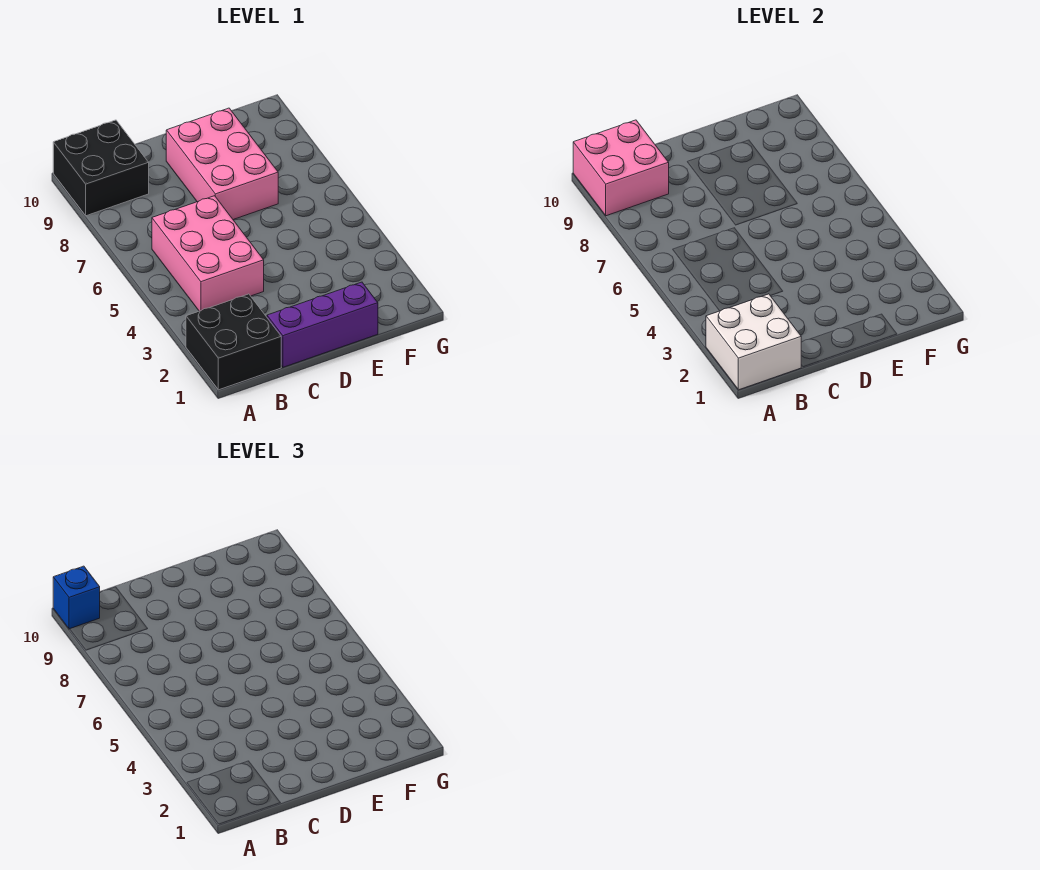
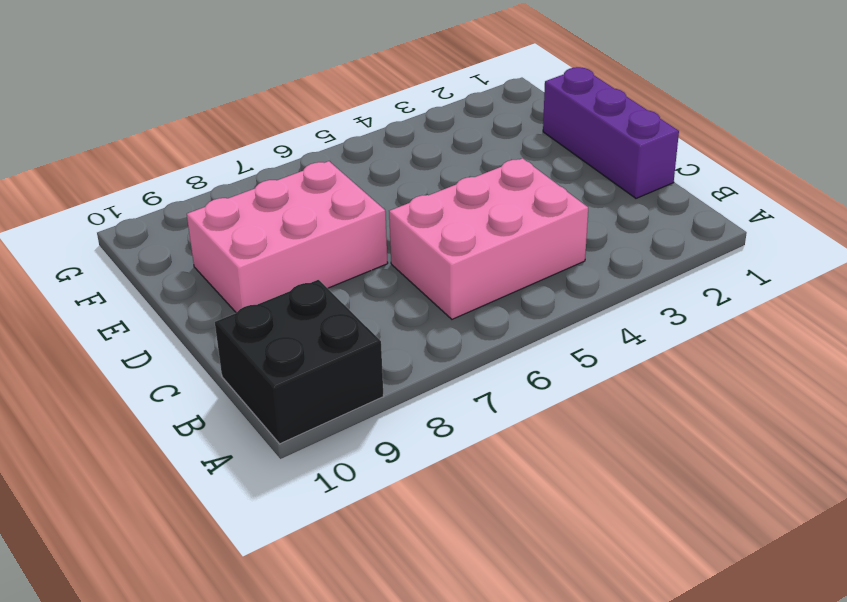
none -> black brick A1:B2 level 1
none -> white brick A1:B2 level 2

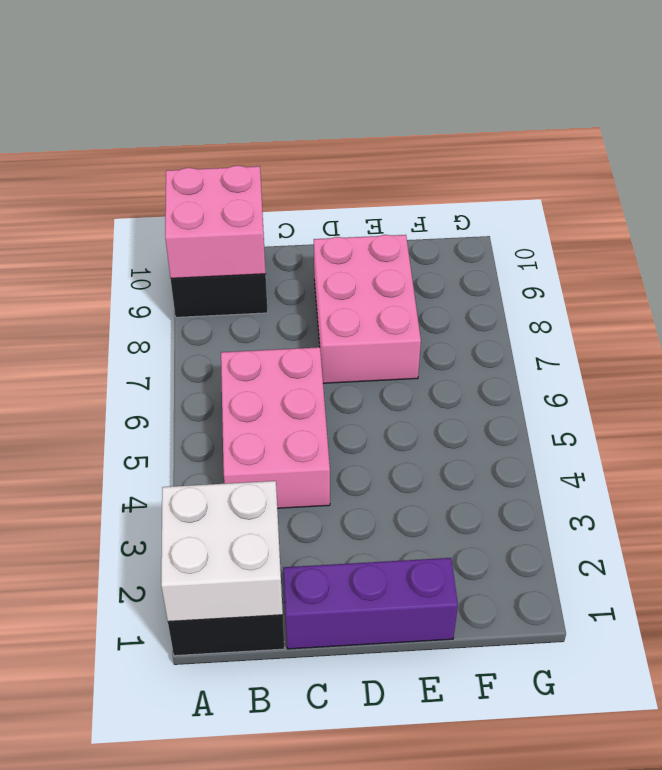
none -> blue brick A10 level 3

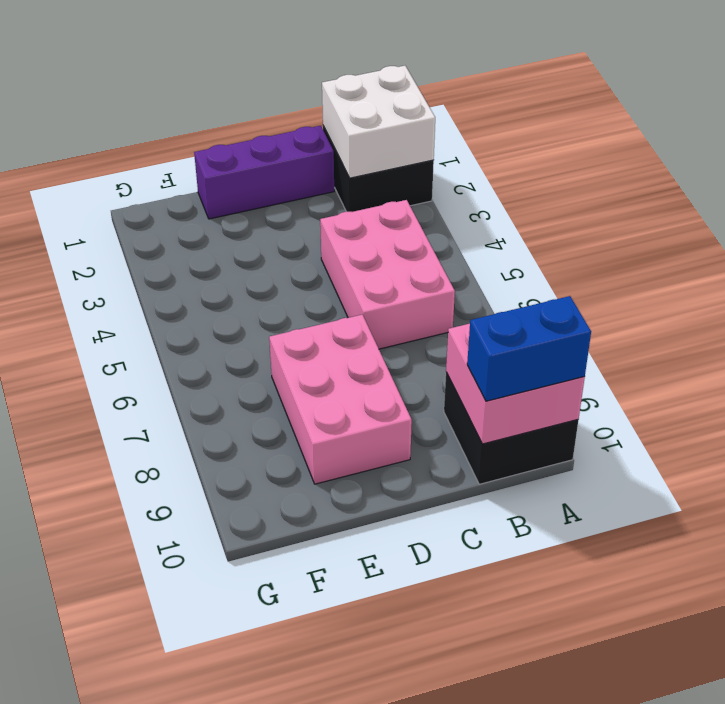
blue brick A10:B10 level 3 -> blue brick A10 level 3

